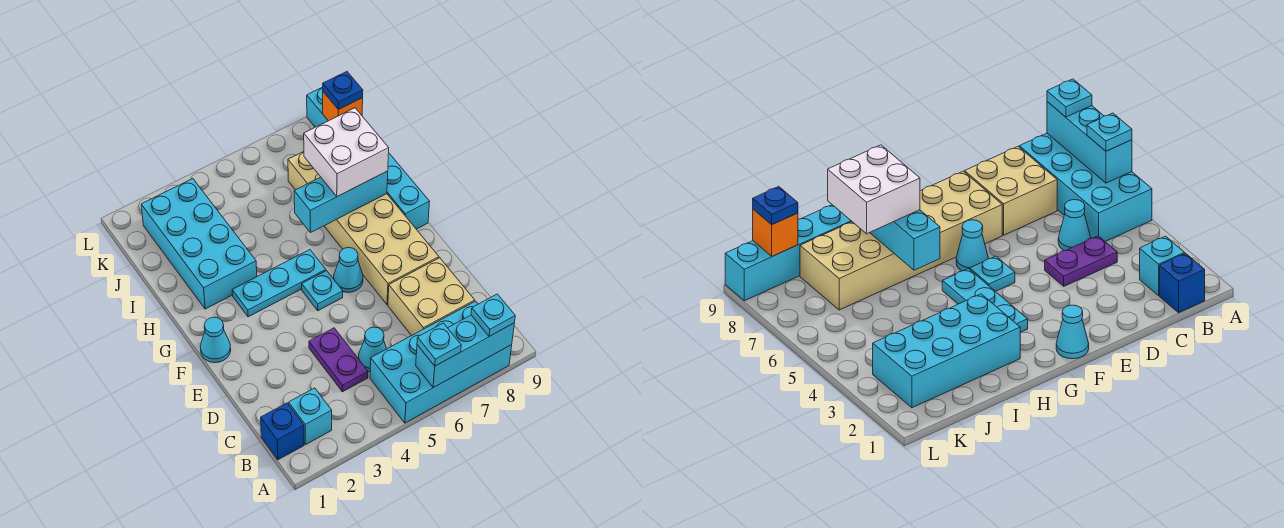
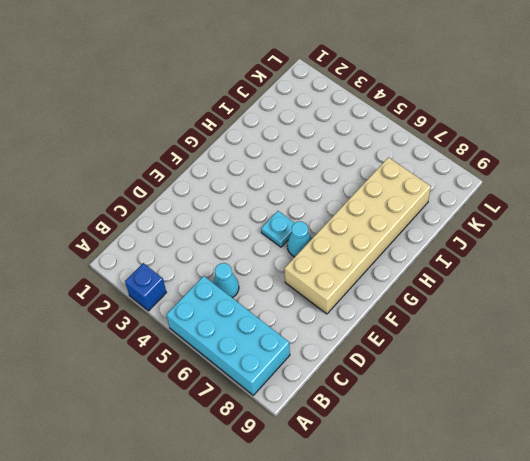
blue brick A3 level 1 -> blue brick B1 level 1
none -> cyan brick B2 level 1
none -> purple plate C4:D4 level 1
none -> tan brick C7:D8 level 1

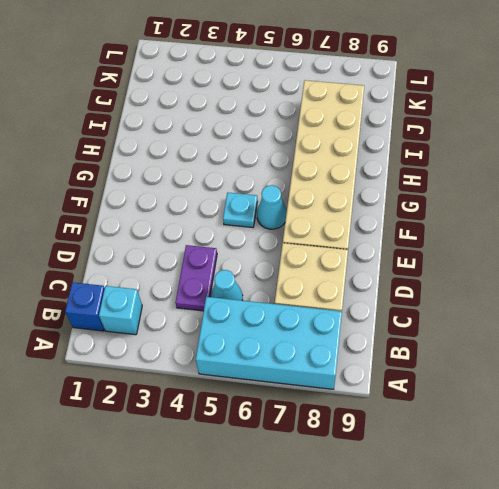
none -> cyan cone F1 level 1
none -> cyan plate G3:G5 level 1
none -> cyan brick G9:L9 level 1

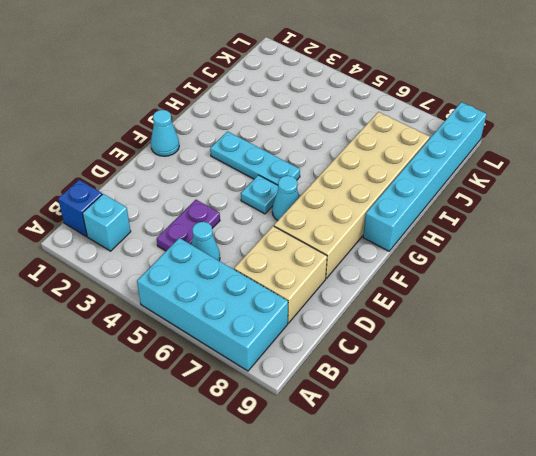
none -> cyan brick H2:K3 level 1
none -> cyan brick A6:A8 level 2
none -> cyan brick H6:H8 level 2

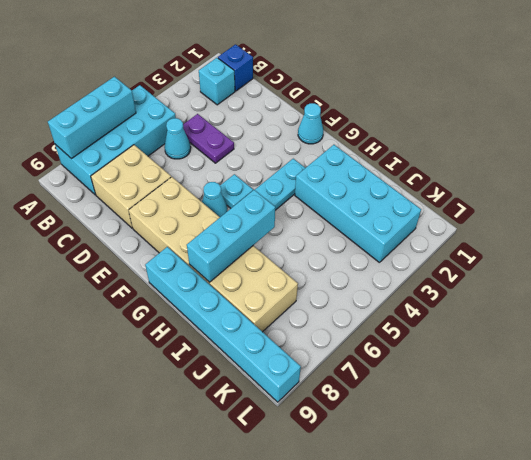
none -> orange brick K9 level 2
none -> cyan plate A6 level 3
none -> cyan plate A8 level 3

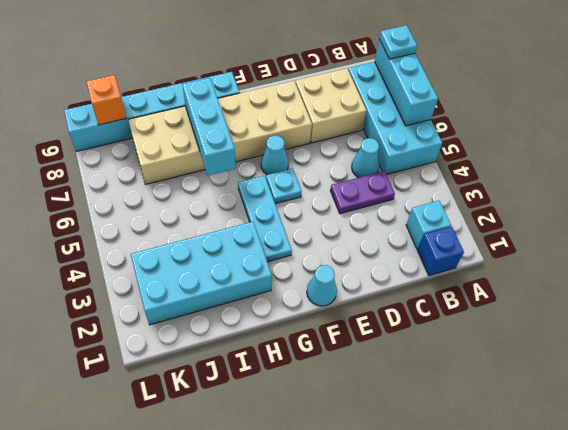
none -> cyan plate A6 level 3
none -> white brick H7:I8 level 3
none -> blue plate K9 level 3

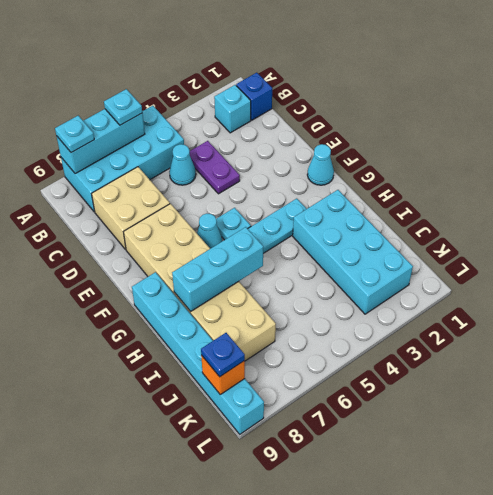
none -> white brick H7:I8 level 3

